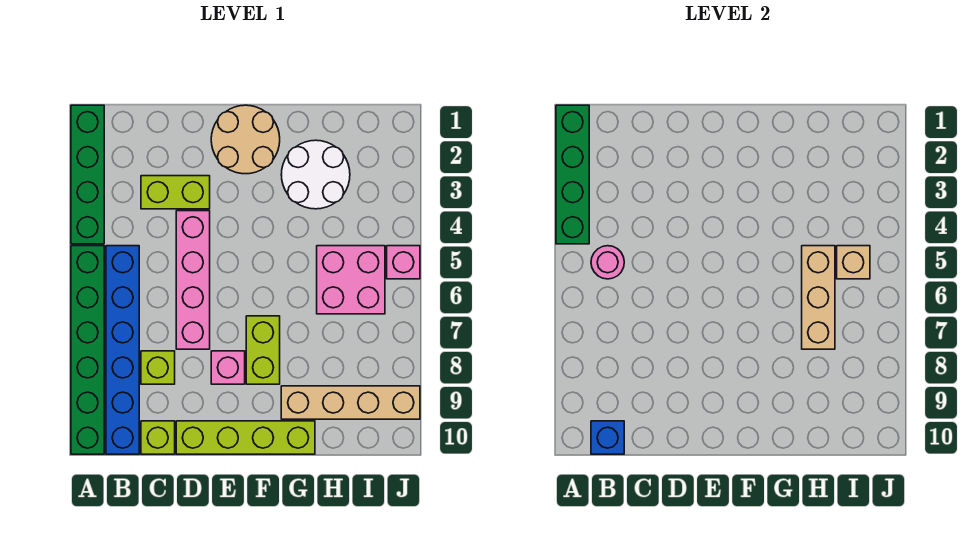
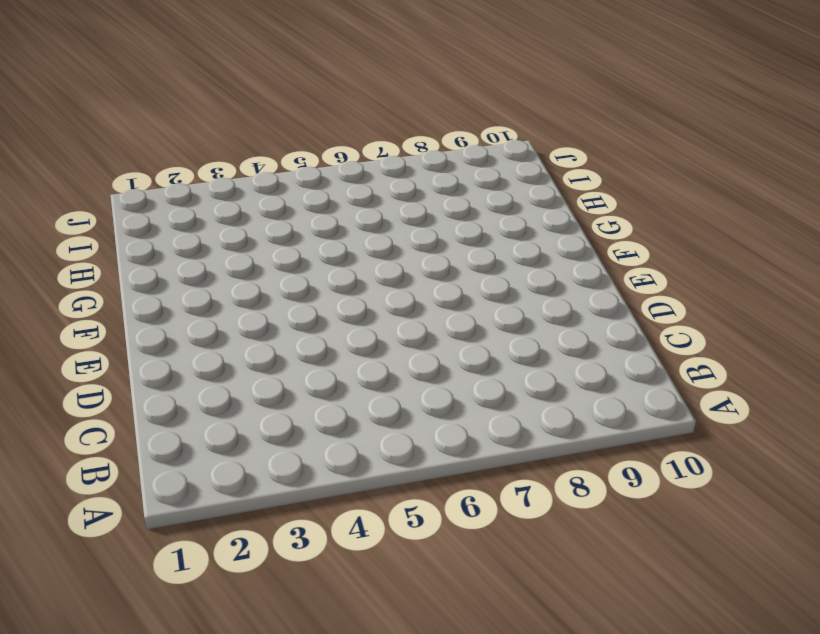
none -> green brick A1:A4 level 1
none -> green brick A5:A10 level 1
none -> blue brick B5:B10 level 1

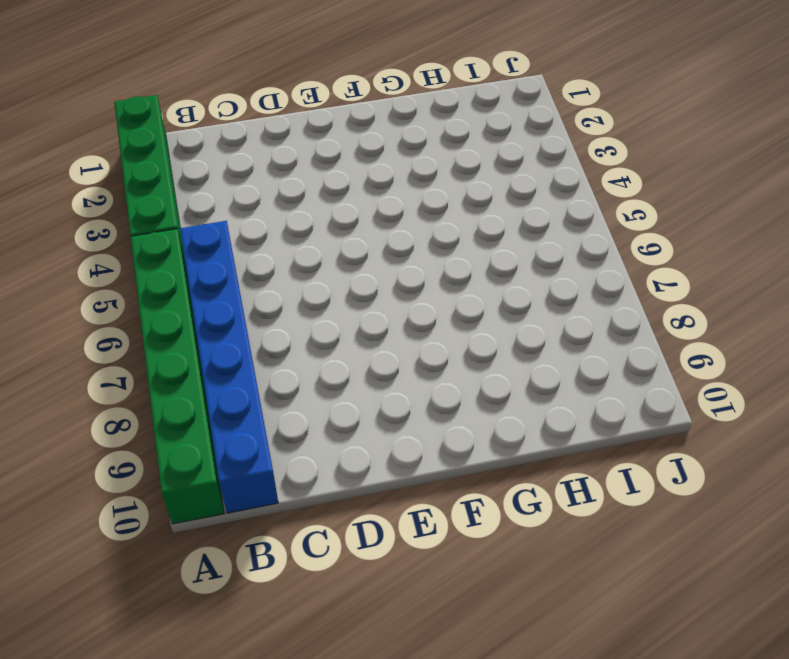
none -> lime brick C3:D3 level 1
none -> lime brick C8 level 1
none -> lime brick C10 level 1

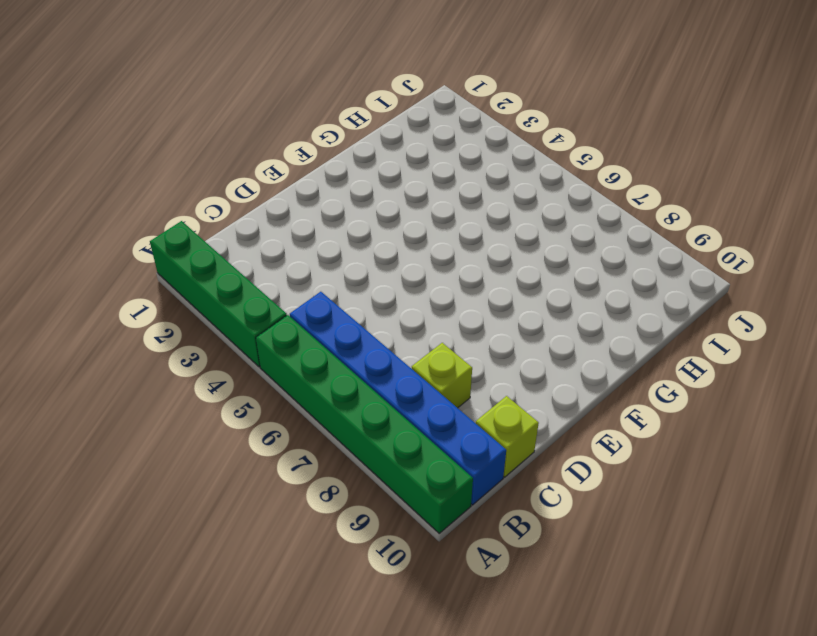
none -> lime brick C3:D3 level 1
none -> pink brick D4:D7 level 1
none -> lime brick D10:G10 level 1

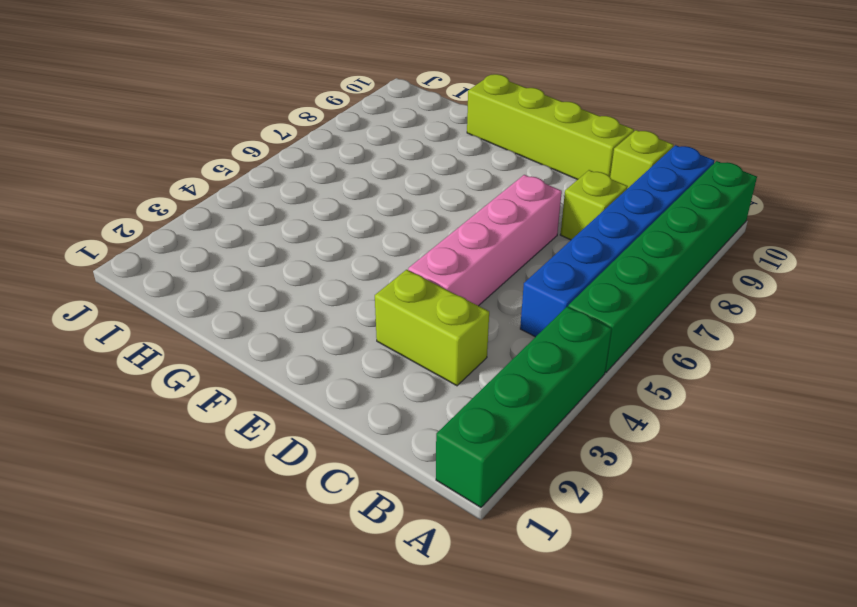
none -> tan round brick E1:F2 level 1
none -> pink brick E8 level 1
none -> lime brick F7:F8 level 1

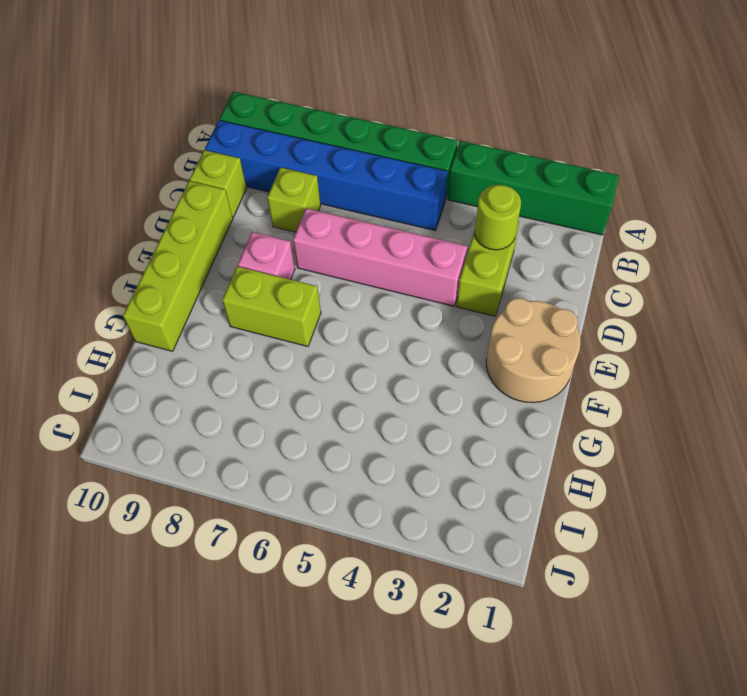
lime round brick C3 level 2 -> none
none -> white round brick G2:H3 level 1
none -> tan brick G9:J9 level 1
none -> pink brick H5:I6 level 1

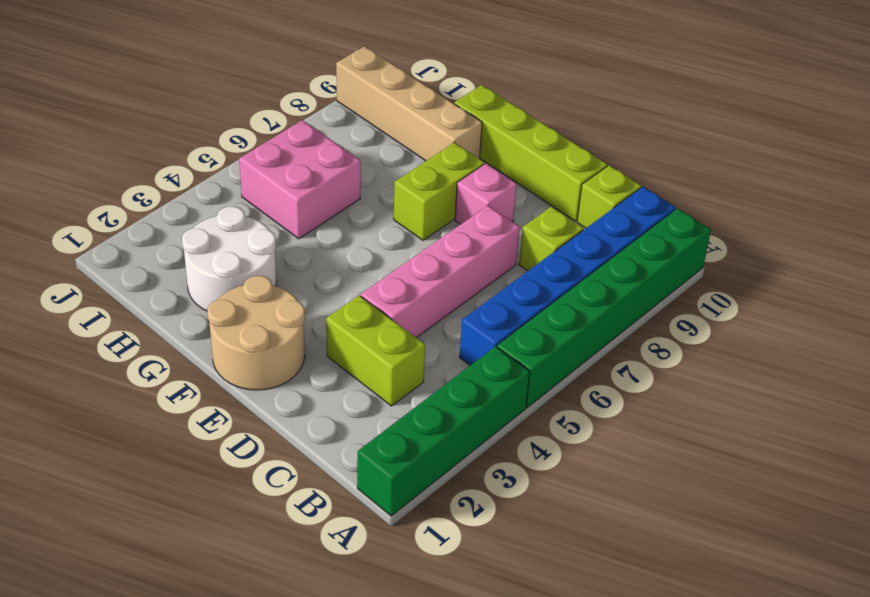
none -> pink brick J5 level 1
none -> green brick A1:A4 level 2
none -> pink round brick B5 level 2

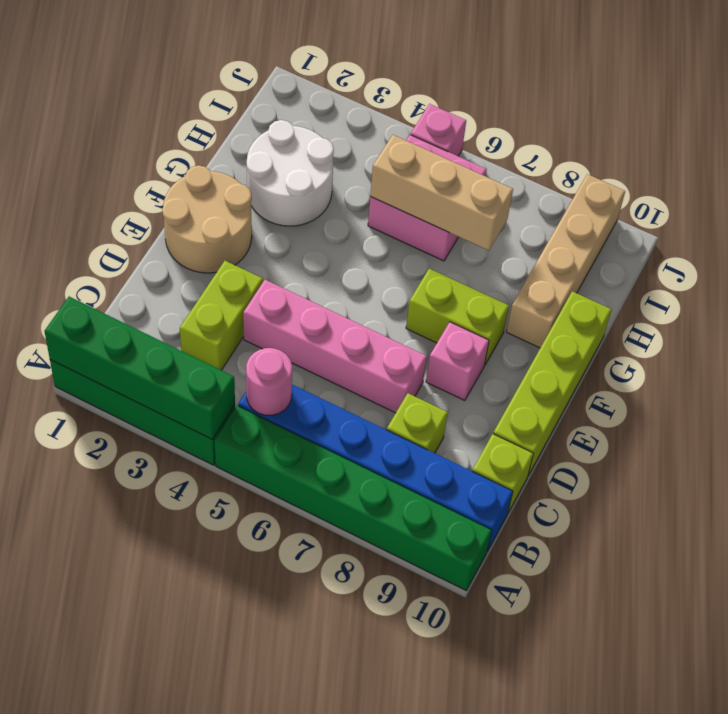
none -> blue brick B10 level 2
none -> tan brick I5 level 2

